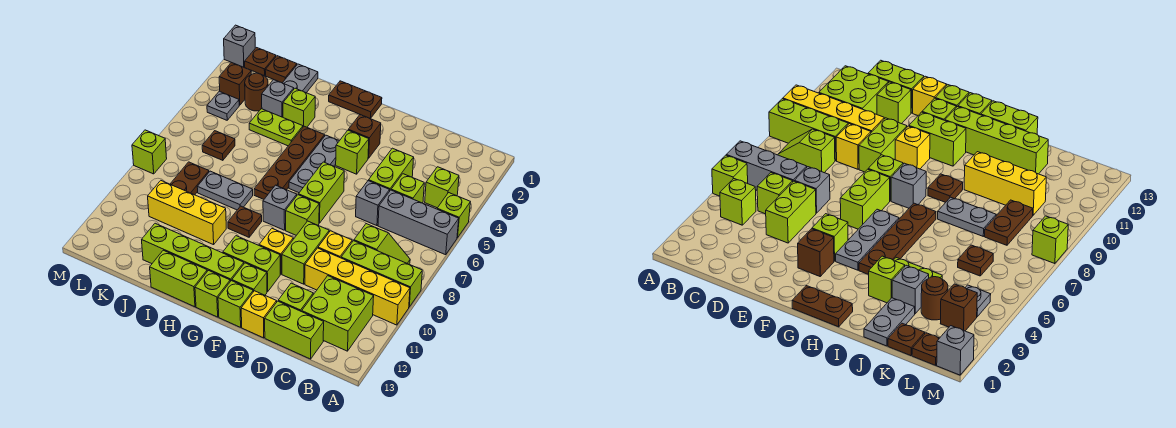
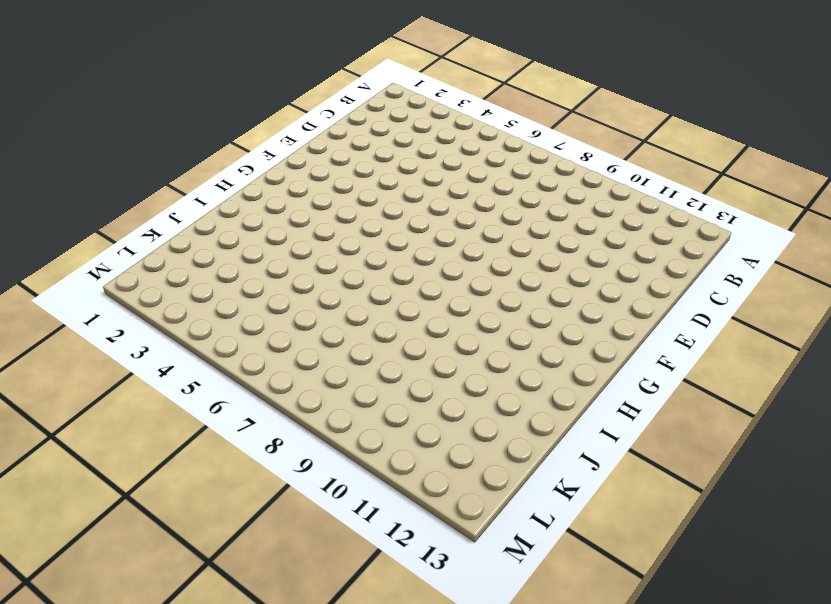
none -> lime brick A5 level 1
none -> grey brick A6:C6 level 1
none -> lime brick A9:C9 level 1
none -> yellow brick A10:D10 level 1

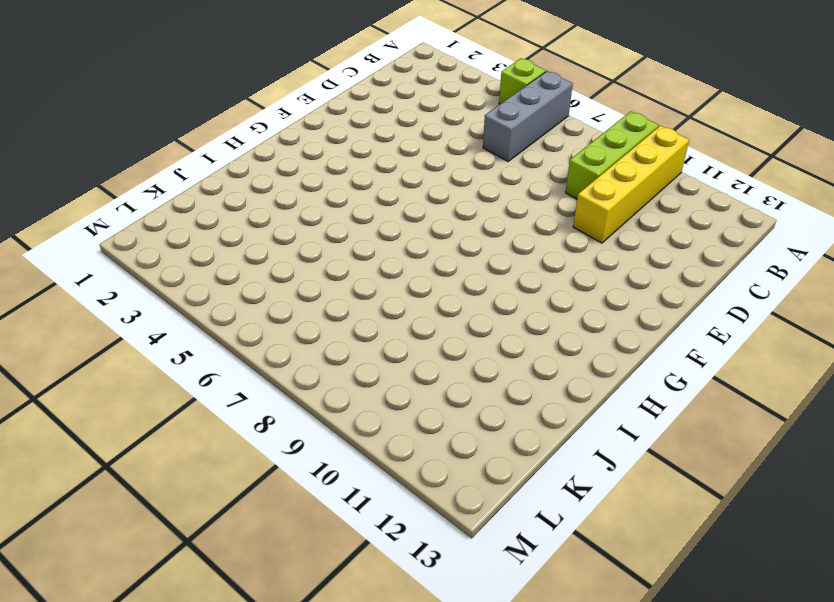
none -> lime brick B4 level 1
none -> lime slope B8:C8 level 1 top C
none -> lime brick B11:C12 level 1
none -> lime brick C5 level 1

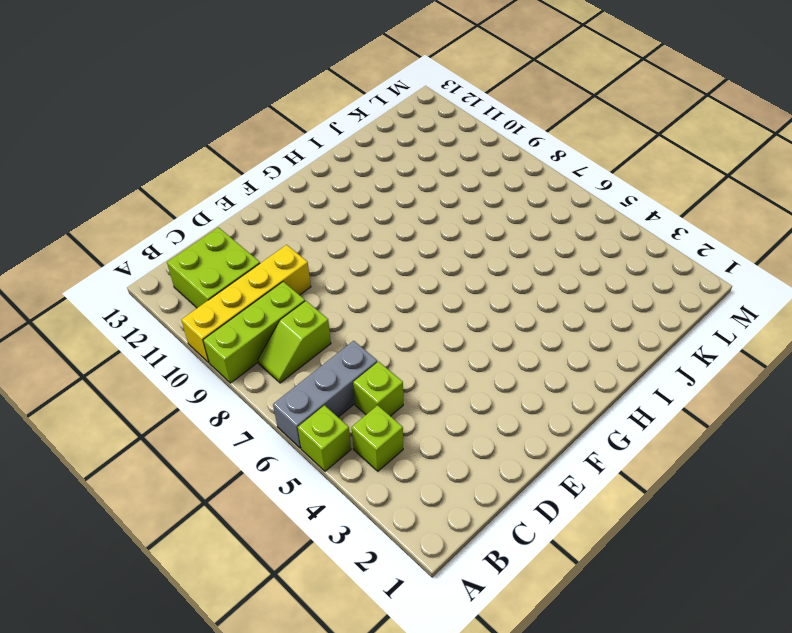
none -> lime brick C13:D13 level 1
none -> lime brick D4:D5 level 1
none -> grey brick D6 level 1
none -> yellow brick D9 level 1

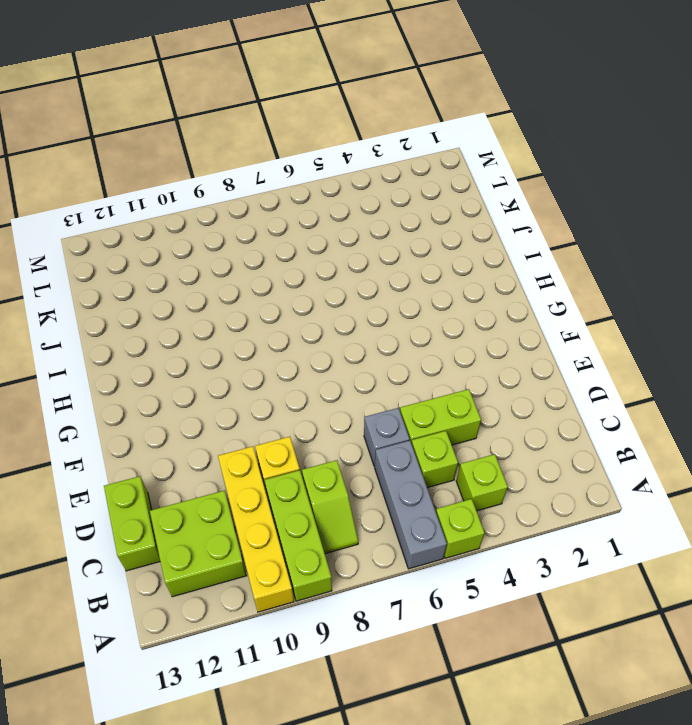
none -> lime brick D12 level 1
none -> lime brick E9:E10 level 1
none -> yellow brick E13 level 1
none -> brown brick F3 level 1

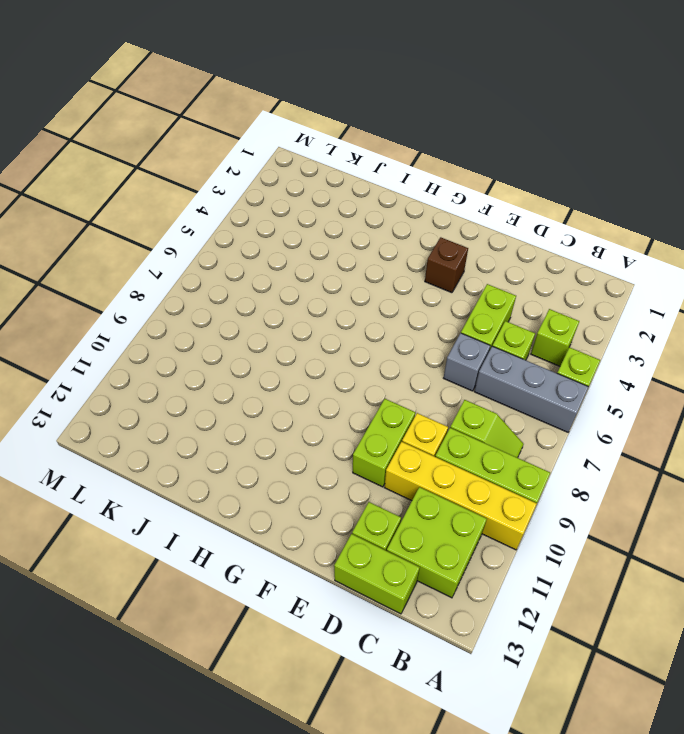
none -> yellow brick E13 level 1
none -> lime brick F4 level 1
none -> lime brick F6:F7 level 1
none -> lime brick F8 level 1

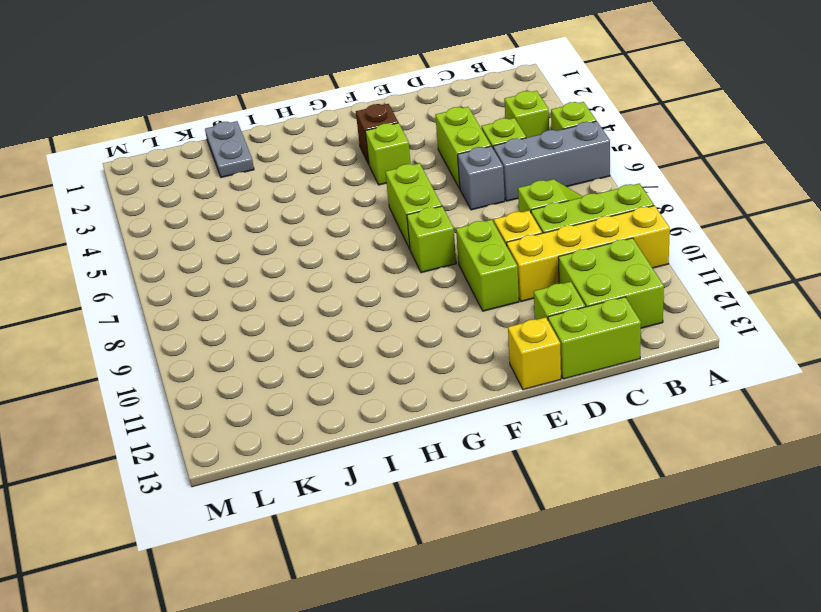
none -> yellow brick F10 level 1
none -> lime brick F11:G11 level 1
none -> lime brick F12 level 1
none -> lime brick F13 level 1

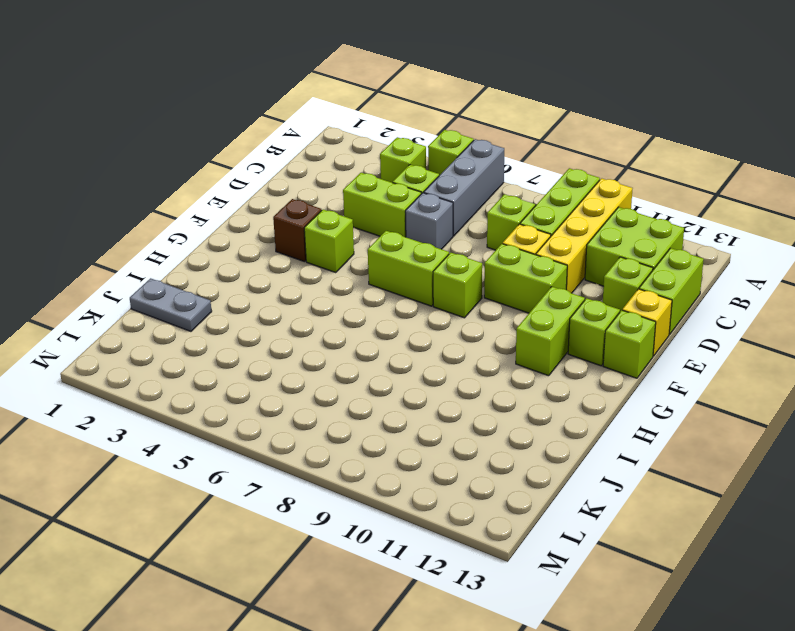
none -> yellow brick F10 level 1
none -> brown plate G1:H1 level 1
none -> grey plate G4:G6 level 1
none -> grey brick G8 level 1

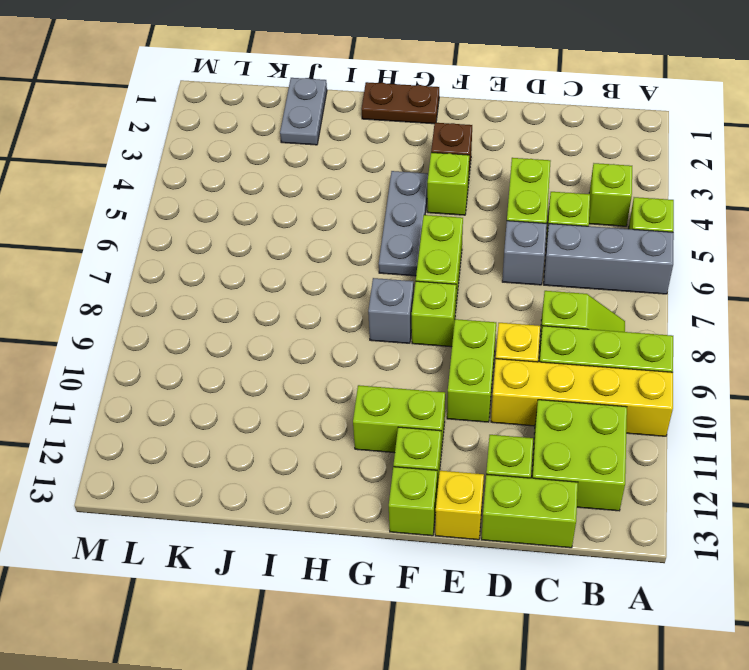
none -> yellow brick F10 level 1
none -> lime brick G12:J12 level 1
none -> lime brick G13 level 1
none -> brown plate H4:H7 level 1

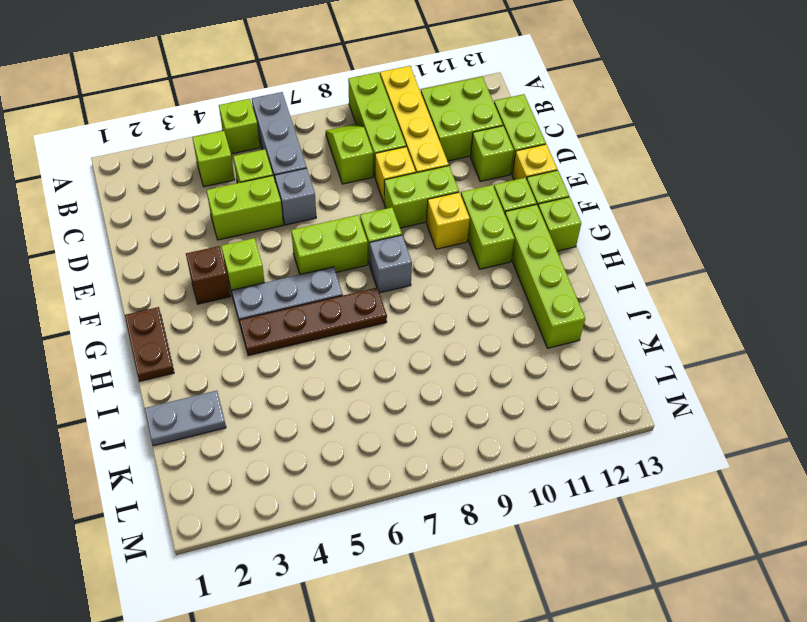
none -> brown plate H9 level 1
none -> lime brick H13:I13 level 1
none -> lime brick I3 level 1
none -> lime plate I4:J4 level 1

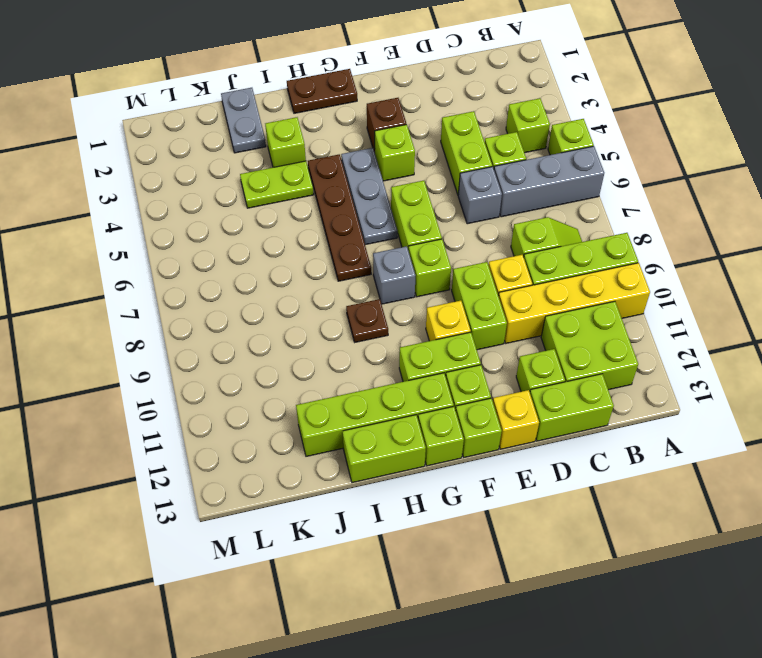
none -> grey plate I8:J8 level 1
none -> yellow brick I10:K10 level 1
none -> grey brick J3 level 1
none -> brown plate K1 level 1

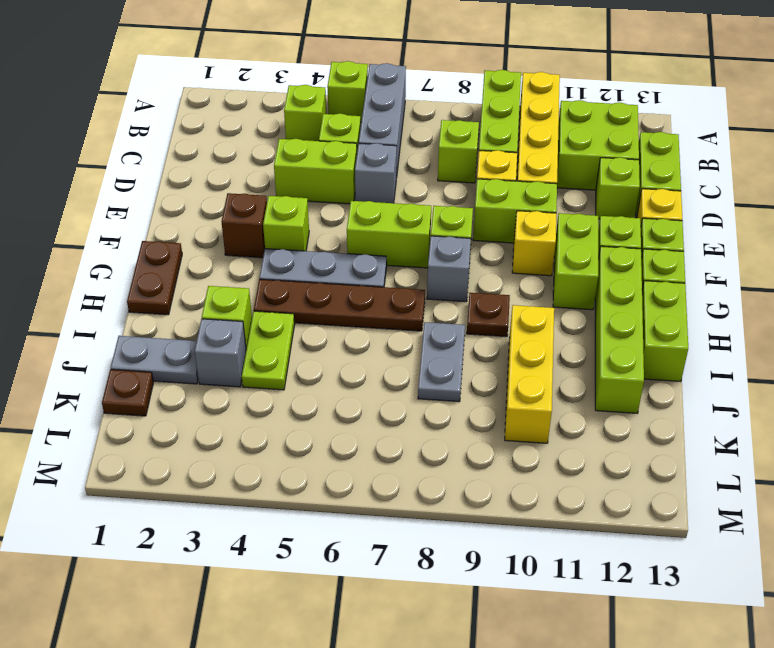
none -> brown round brick K3 level 1
none -> brown plate K6 level 1
none -> brown plate K8:K9 level 1
none -> brown plate L1 level 1

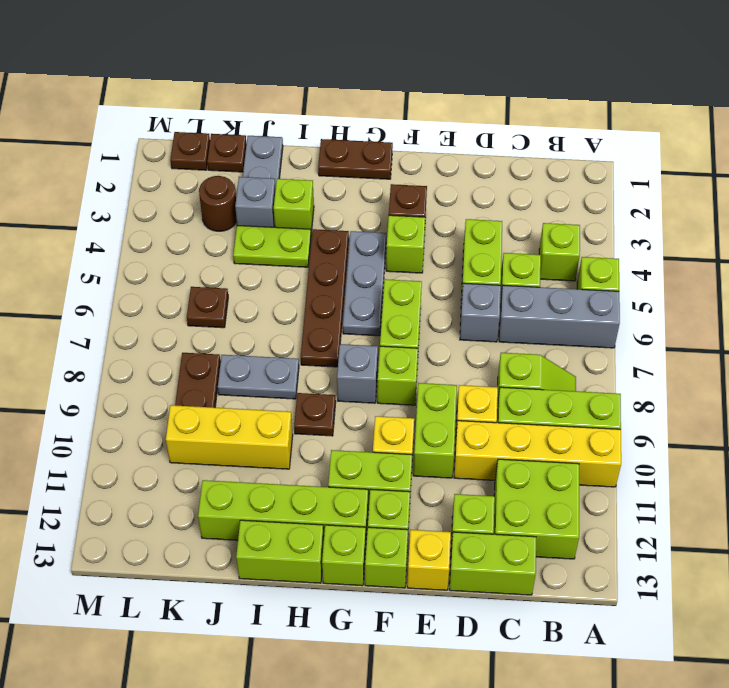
none -> brown brick L3 level 1
none -> grey plate L4 level 1
none -> grey brick M1 level 1
none -> lime brick M8 level 1

